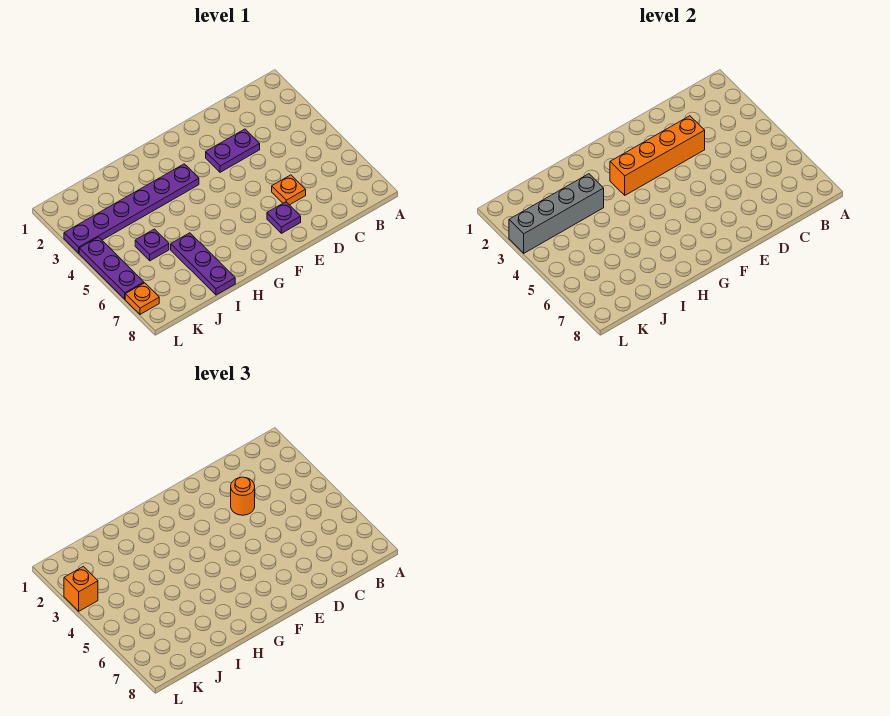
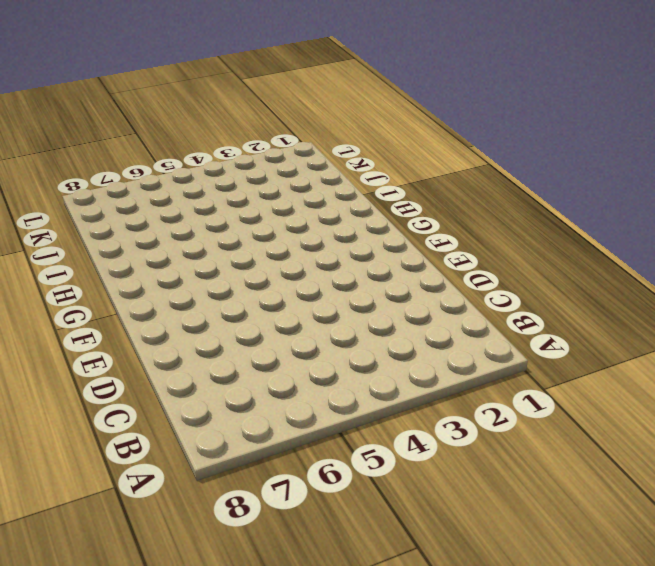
none -> purple plate D3:E3 level 1
none -> orange plate D6 level 1
none -> purple plate E7 level 1

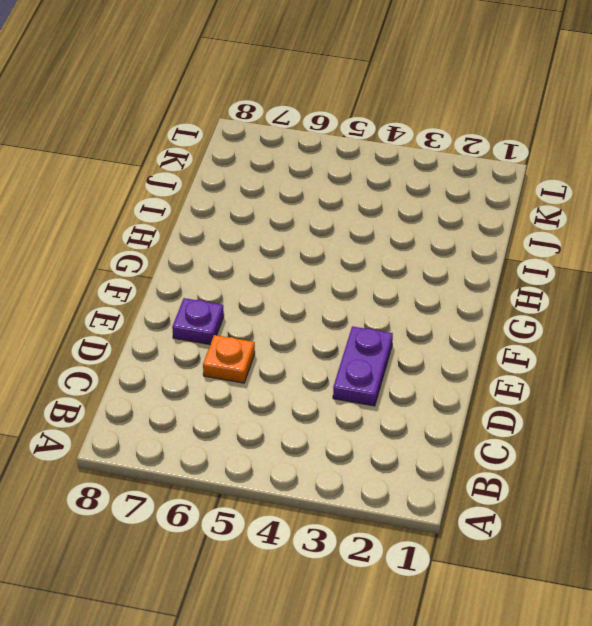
none -> purple plate G3:L3 level 1
none -> purple plate I6:I8 level 1
none -> purple plate J5 level 1

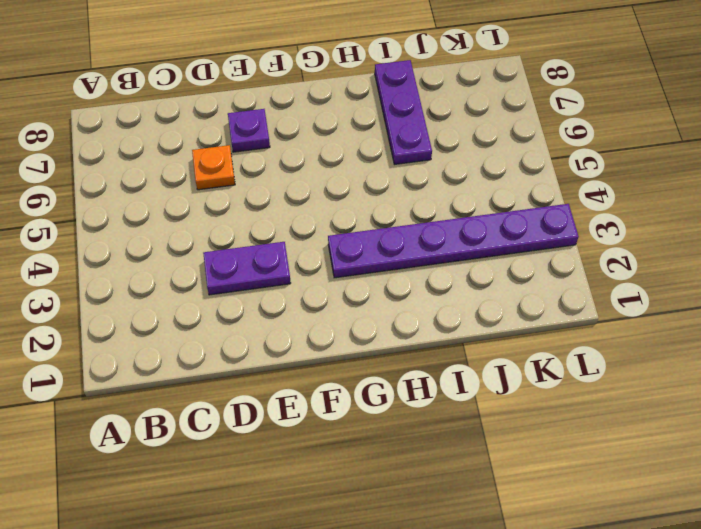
none -> purple plate J5 level 1
none -> purple plate L4:L6 level 1
none -> orange plate L7 level 1

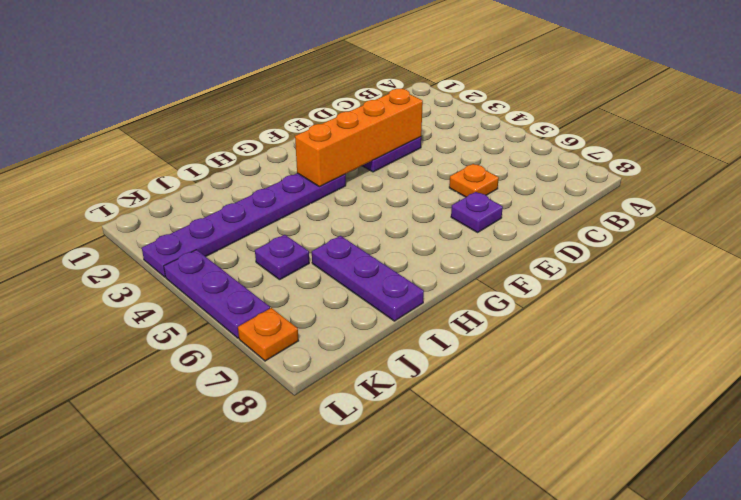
none -> grey brick I3:L3 level 2
none -> orange round brick D3 level 3
none -> orange brick L3 level 3

